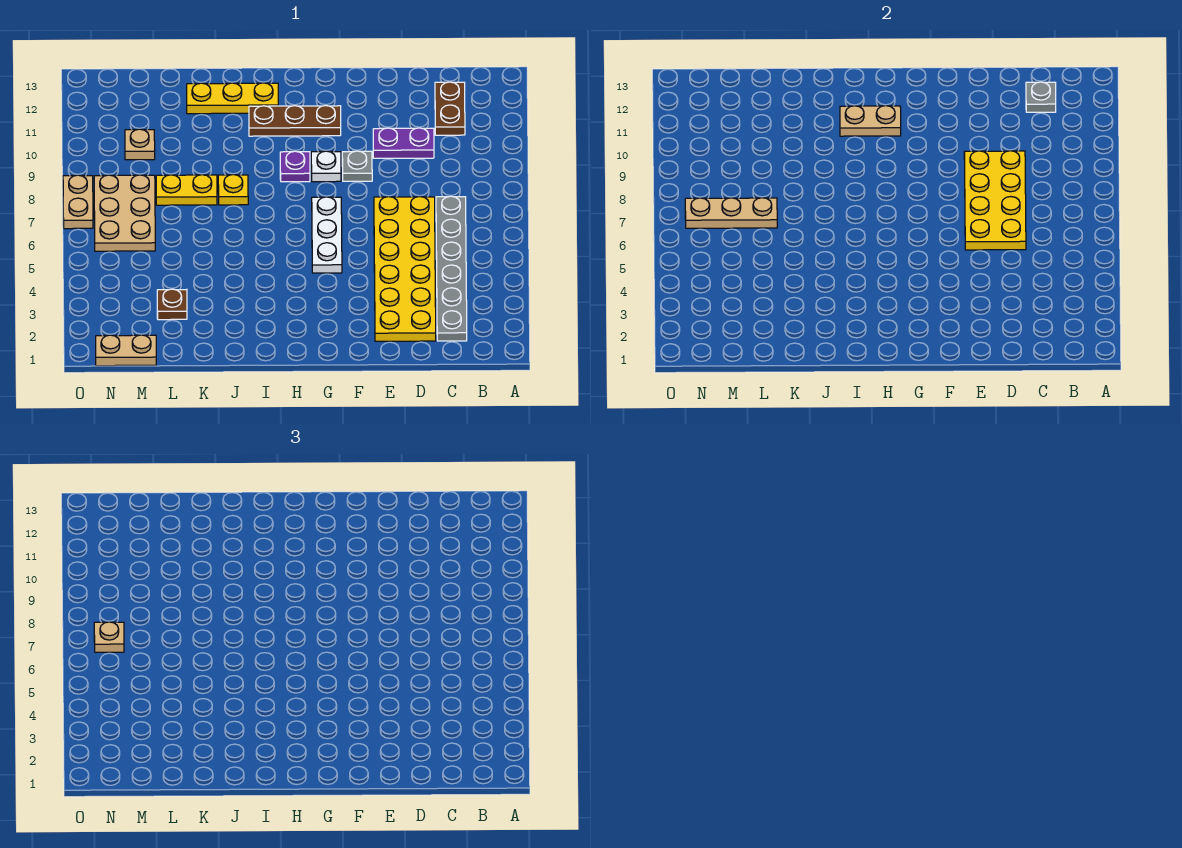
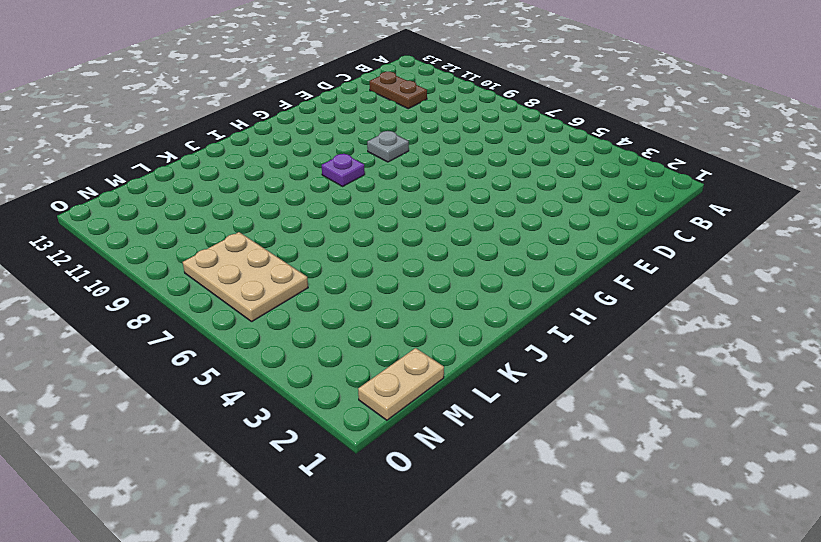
none -> grey plate C2:C7 level 1
none -> yellow plate D2:E7 level 1
none -> purple plate D10:E10 level 1

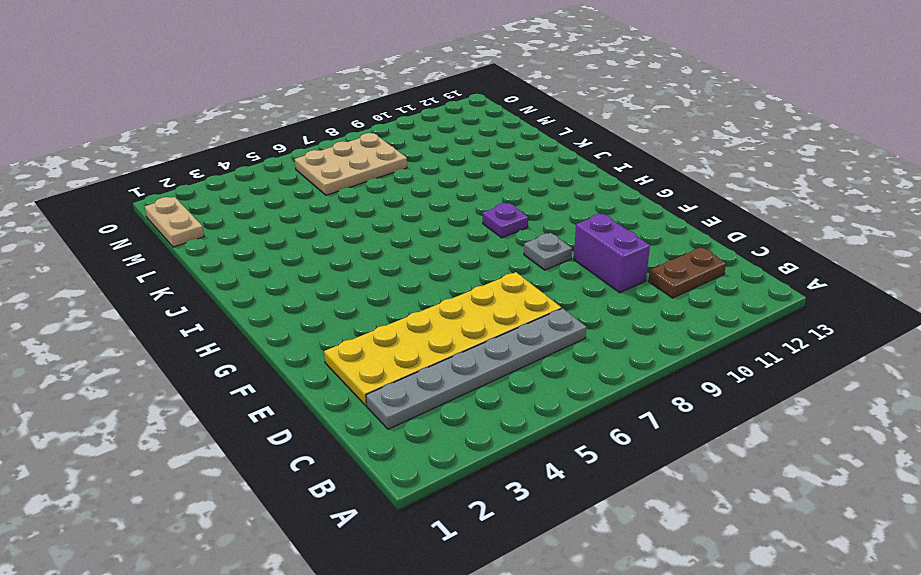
purple brick D10:E10 level 1 -> purple plate D10:E10 level 1
none -> white plate G5:G7 level 1
none -> white plate G9 level 1
none -> brown plate G11:I11 level 1

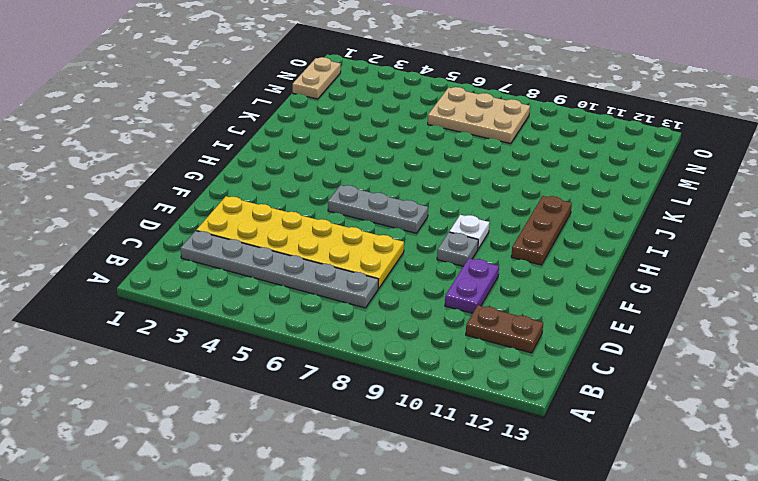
grey plate G5:G7 level 1 -> white plate G5:G7 level 1
none -> purple plate H9 level 1
none -> yellow plate I12:K12 level 1
none -> yellow plate J8 level 1

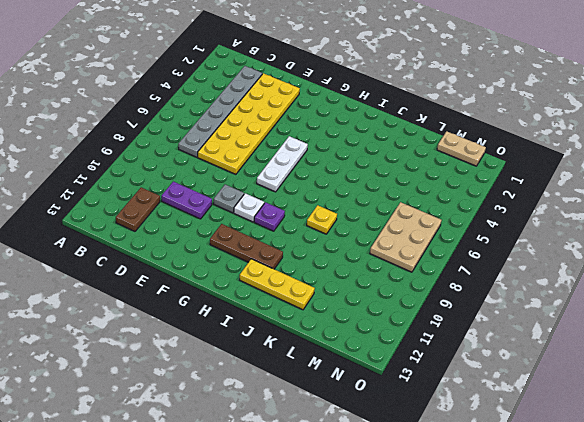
none -> yellow plate K8:L8 level 1
none -> brown plate L3 level 1
none -> tan plate M10 level 1

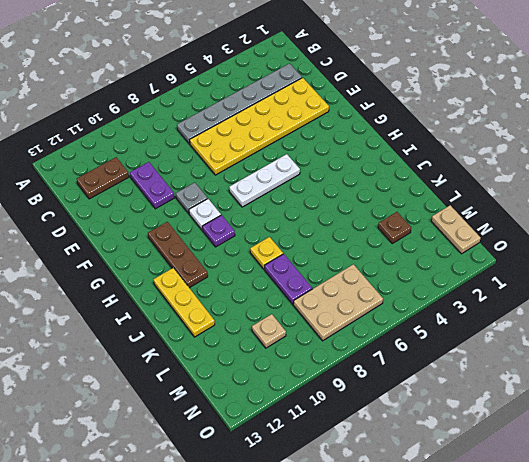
purple plate K8:L8 level 1 -> yellow plate K8:L8 level 1
none -> tan plate O7:O8 level 1
none -> grey plate C12 level 2
none -> yellow plate D6:E9 level 2

